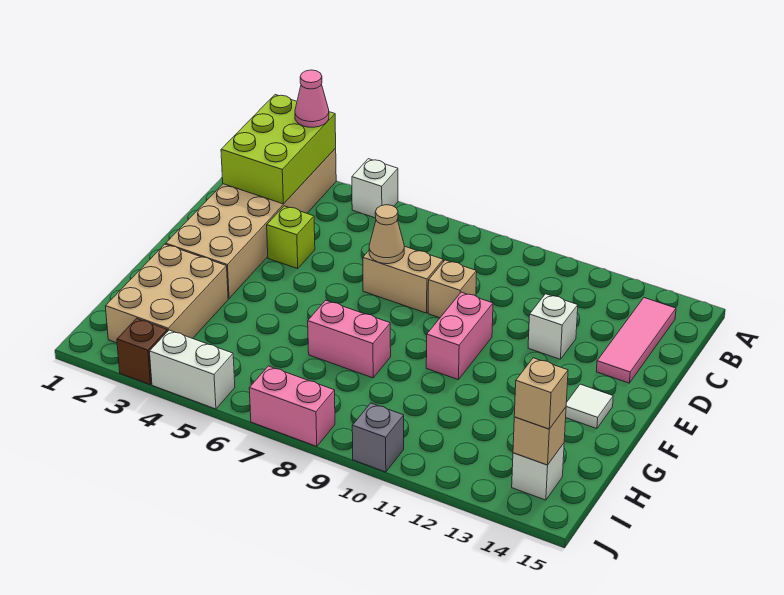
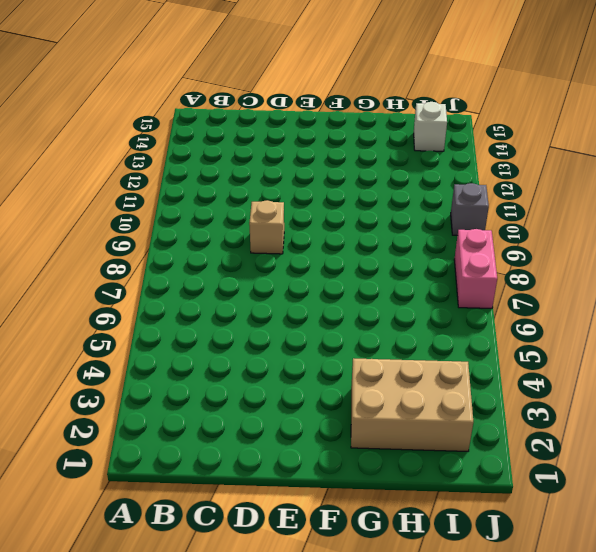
none -> tan brick A2:F3 level 1
none -> white brick A5 level 1
none -> pink tile B14:D14 level 1

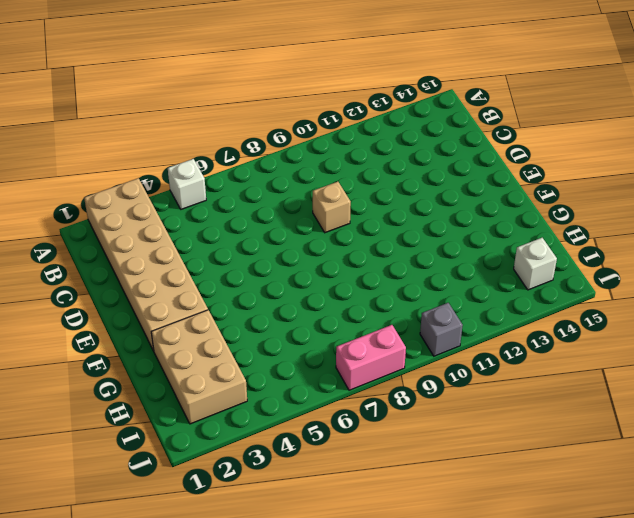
none -> pink tile B14:D14 level 1
none -> lime brick D4 level 1
none -> tan brick D7:D8 level 1

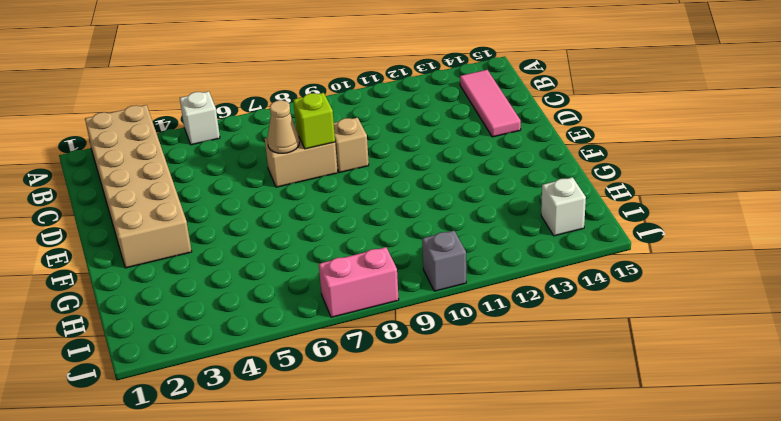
lime brick D8 level 2 -> lime brick D4 level 1
none -> white brick D12 level 1
none -> pink brick E10:F10 level 1
none -> white tile F14 level 1

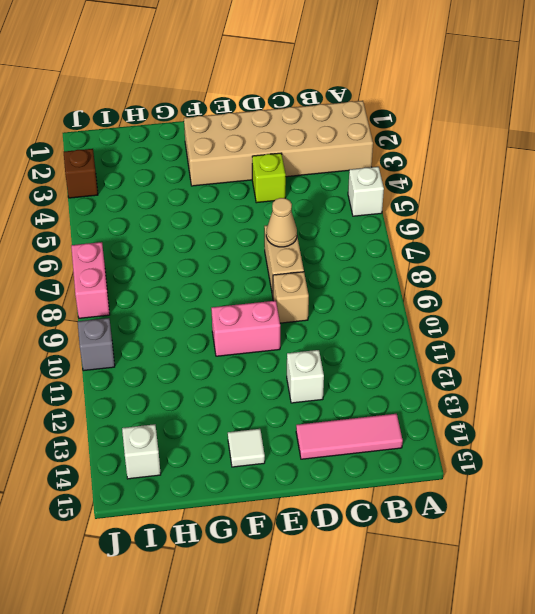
none -> tan brick G2:I3 level 1
none -> pink brick G7:G8 level 1
none -> white brick J4:J5 level 1

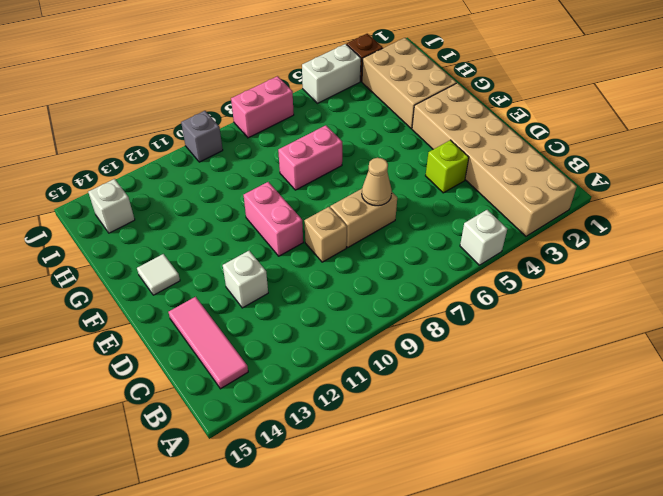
none -> lime brick A2:C3 level 2
none -> tan brick I14 level 2
none -> pink cone A3 level 3

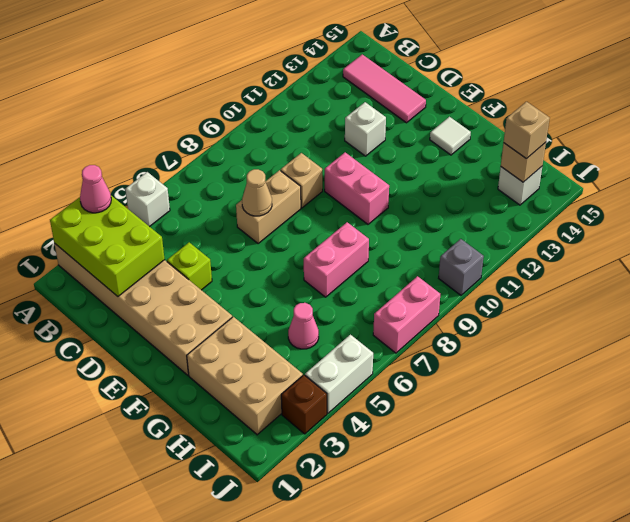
pink cone H5 level 1 -> none

